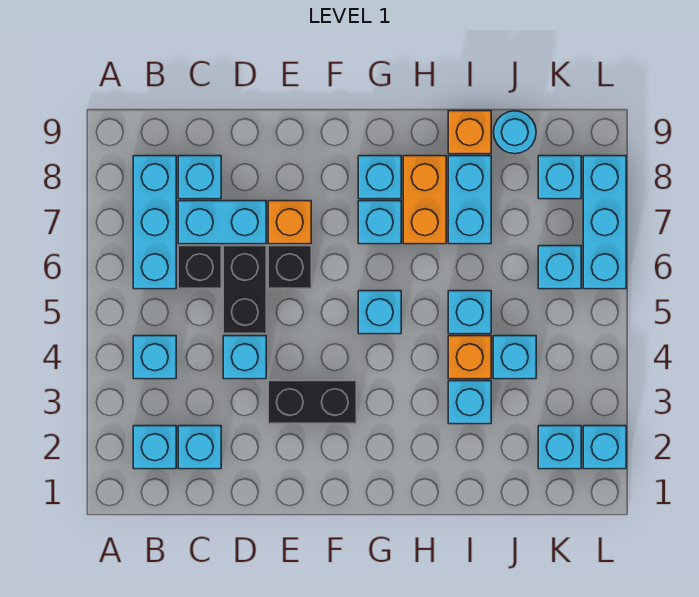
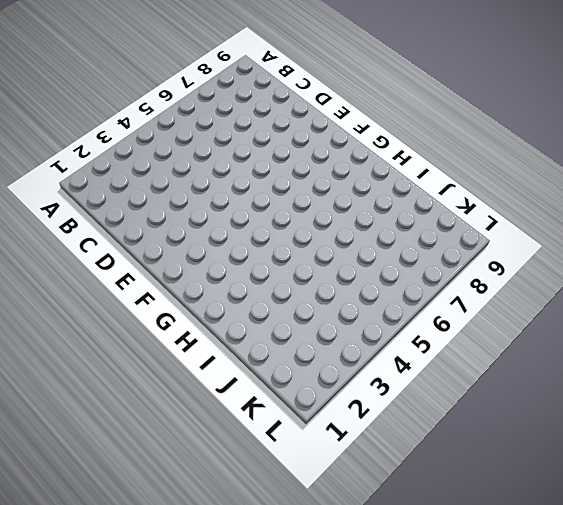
none -> cyan brick B2 level 1
none -> cyan brick B4 level 1
none -> cyan brick B6:B8 level 1

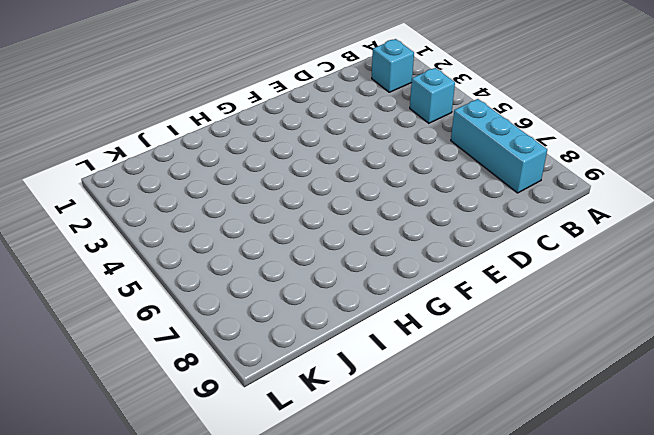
none -> cyan brick C2 level 1
none -> black brick C6 level 1
none -> cyan brick C7:D7 level 1

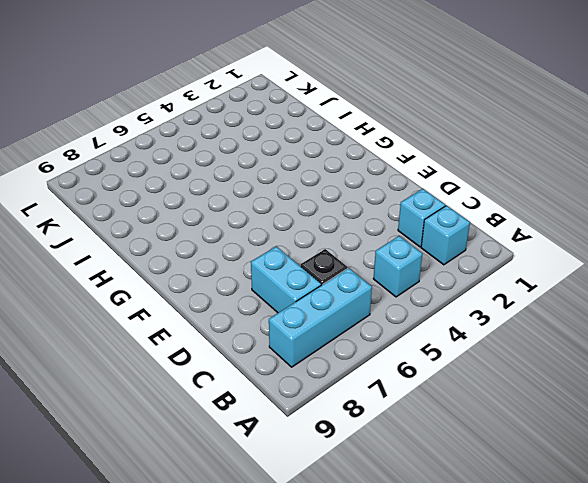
none -> cyan brick C8 level 1
none -> cyan brick D4 level 1
none -> black brick D5:D6 level 1

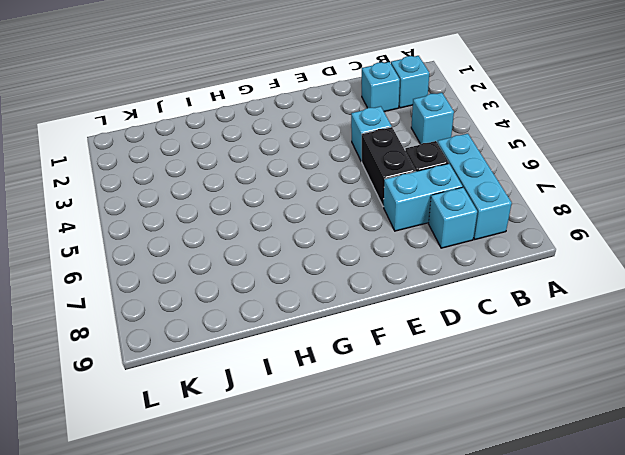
none -> black brick E3:F3 level 1
none -> black brick E6 level 1
none -> orange brick E7 level 1

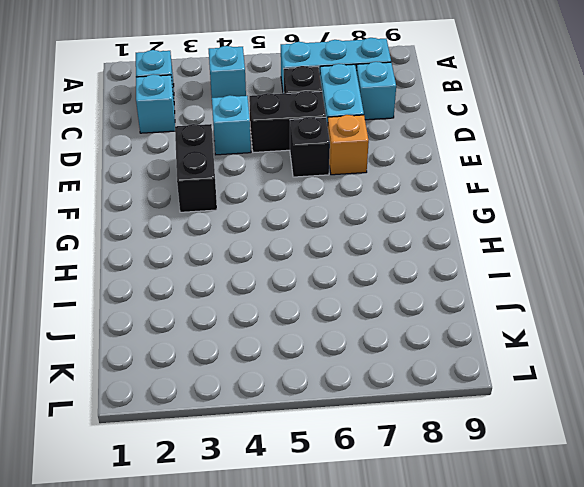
none -> cyan brick G5 level 1
none -> cyan brick G7 level 1
none -> cyan brick G8 level 1

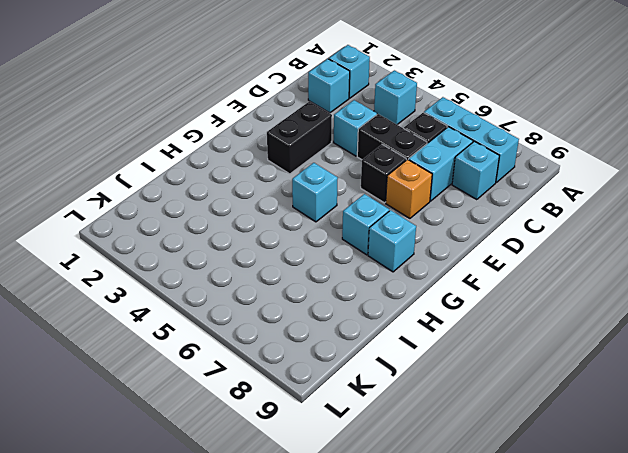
none -> orange brick H7:H8 level 1
none -> cyan brick I3 level 1
none -> orange brick I4 level 1

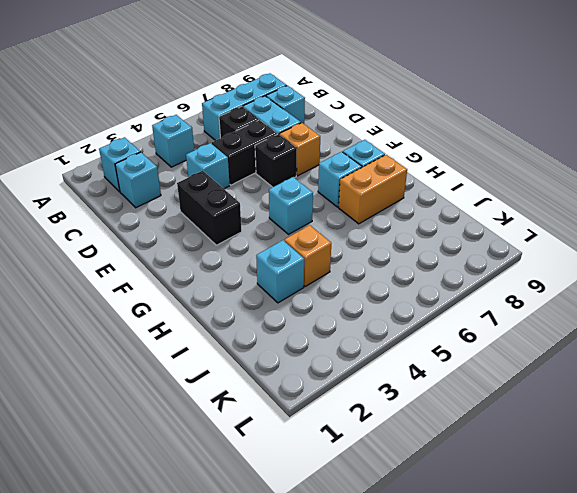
none -> cyan brick I5 level 1
none -> cyan brick I7:I8 level 1
none -> orange brick I9 level 1

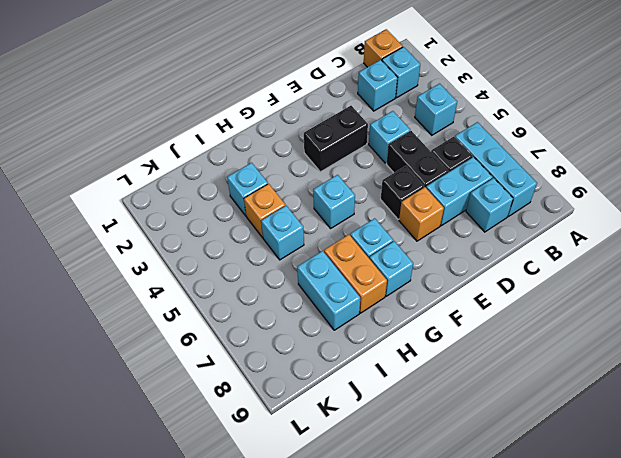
orange brick B1 level 1 -> orange brick I9 level 1
none -> cyan brick J4 level 1
none -> cyan round brick J9 level 1
none -> cyan brick K2 level 1

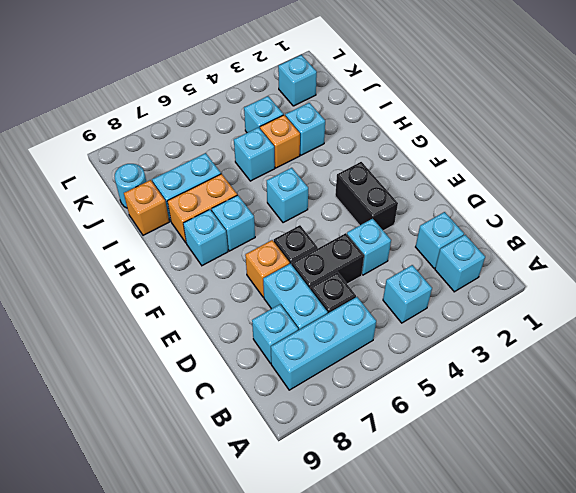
none -> cyan brick K6 level 1
none -> cyan brick K8 level 1
none -> cyan brick L2 level 1

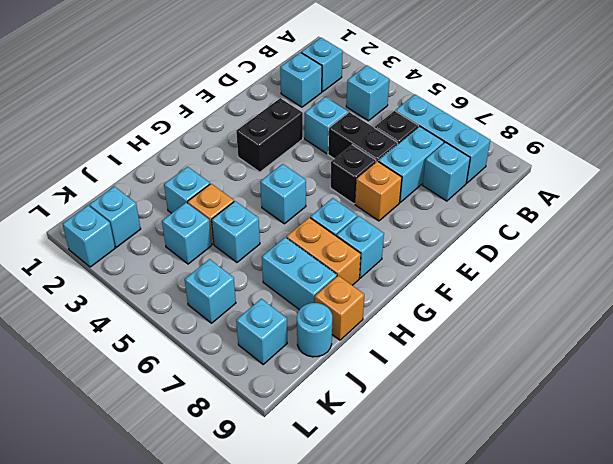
none -> cyan brick L6:L8 level 1

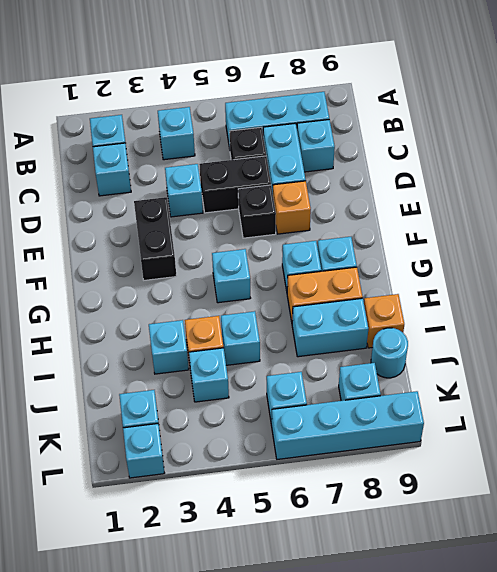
cyan brick L6:L9 level 1 -> cyan brick L6:L8 level 1

